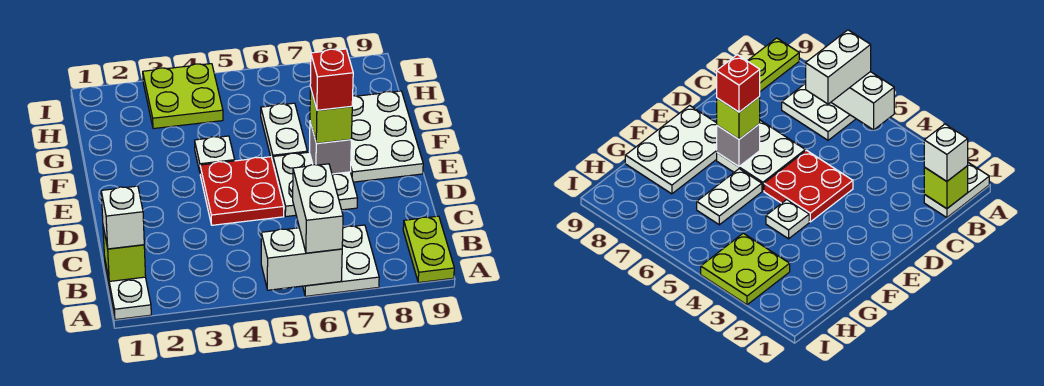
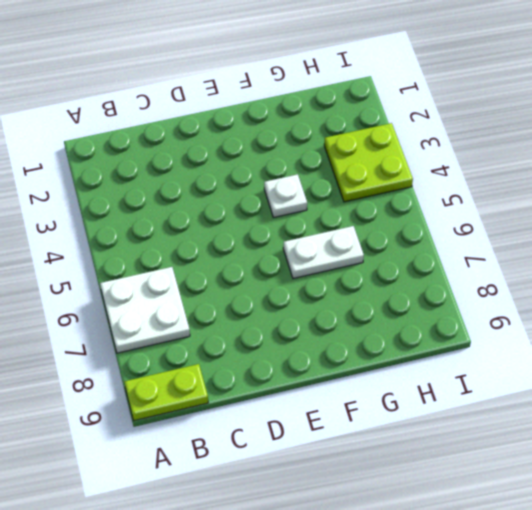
none -> white plate A1:B1 level 1
none -> red plate D4:E5 level 1
none -> white plate D6:E7 level 1

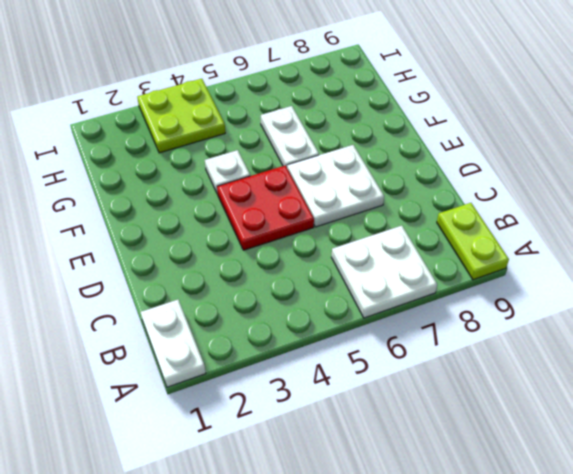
none -> white plate E8:G9 level 1
none -> white brick A5:A6 level 2
none -> lime brick B1 level 2

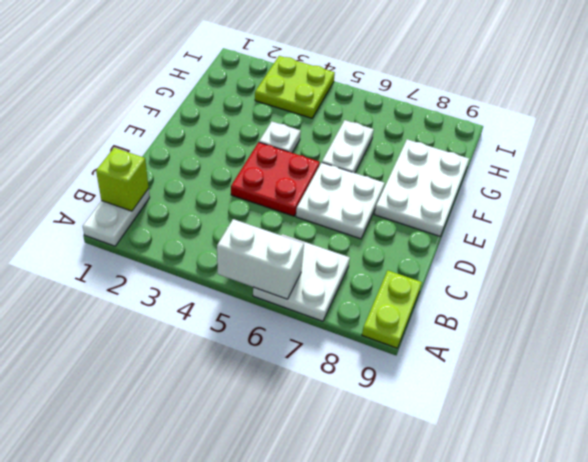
none -> grey brick E7 level 2
none -> white brick A6:B6 level 3
none -> white brick B1 level 3

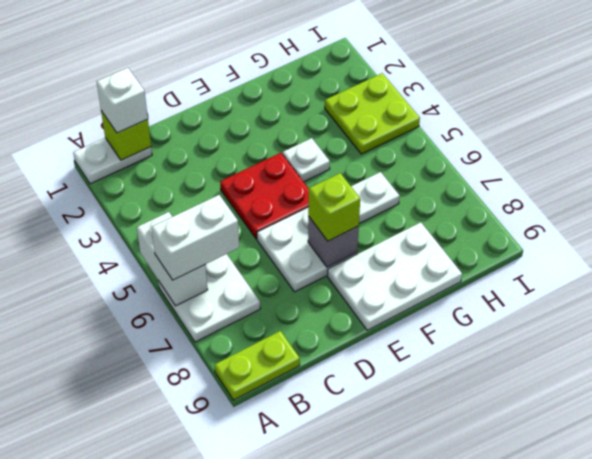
none -> red brick E7 level 4

